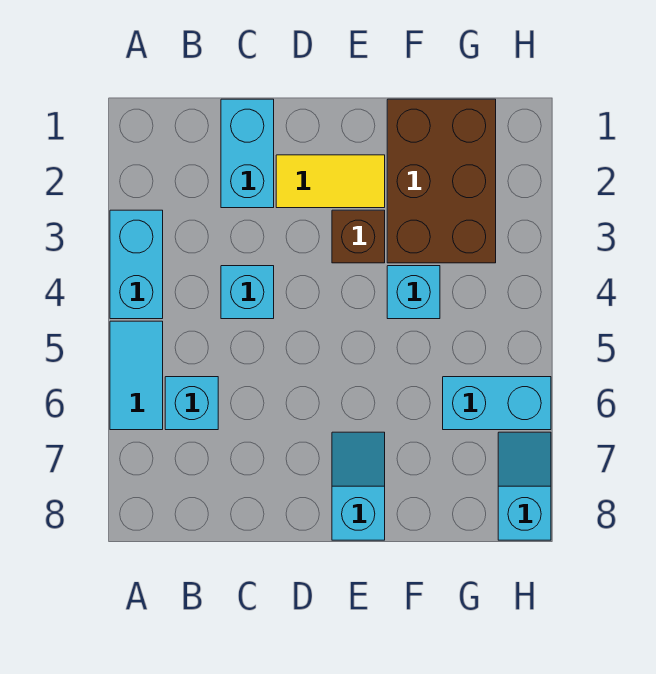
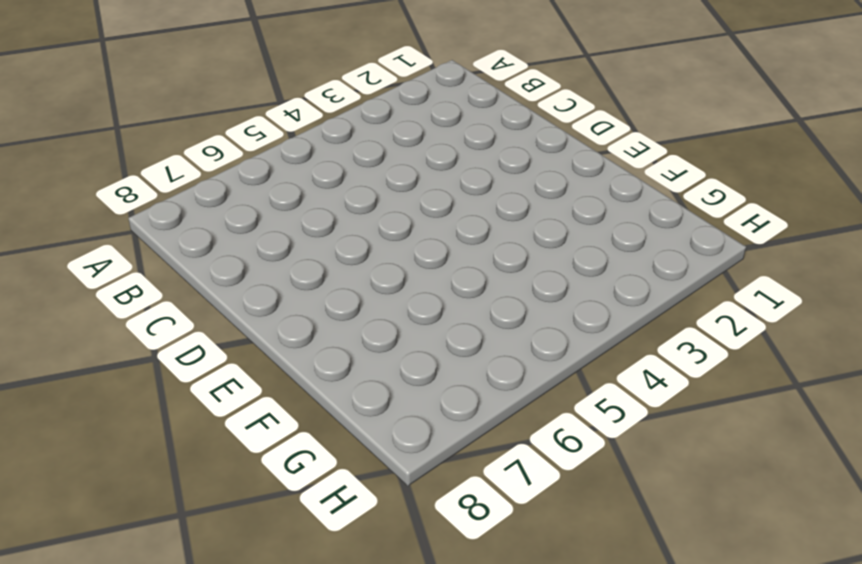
none -> cyan brick A3:A4 level 1
none -> cyan tile A5:A6 level 1
none -> cyan brick B6 level 1

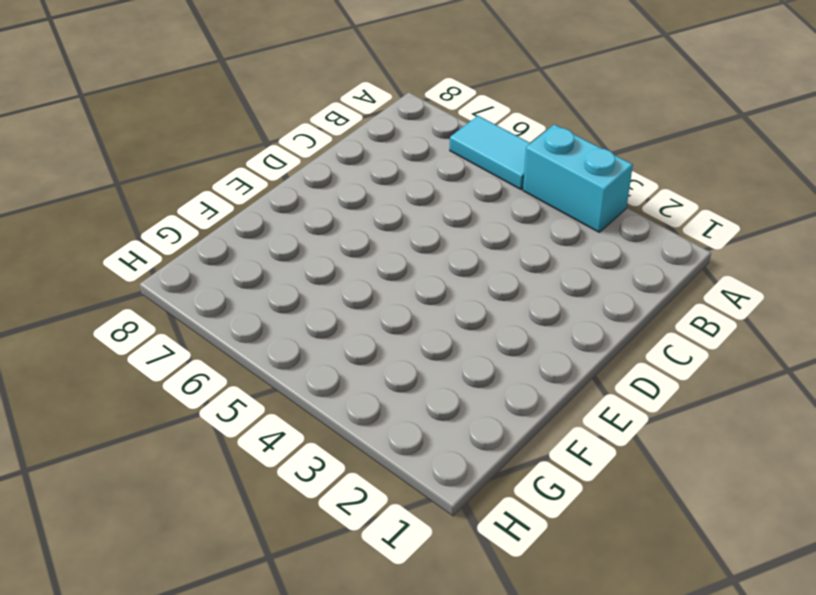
none -> cyan brick B6 level 1
none -> cyan brick C1:C2 level 1
none -> cyan brick C4 level 1

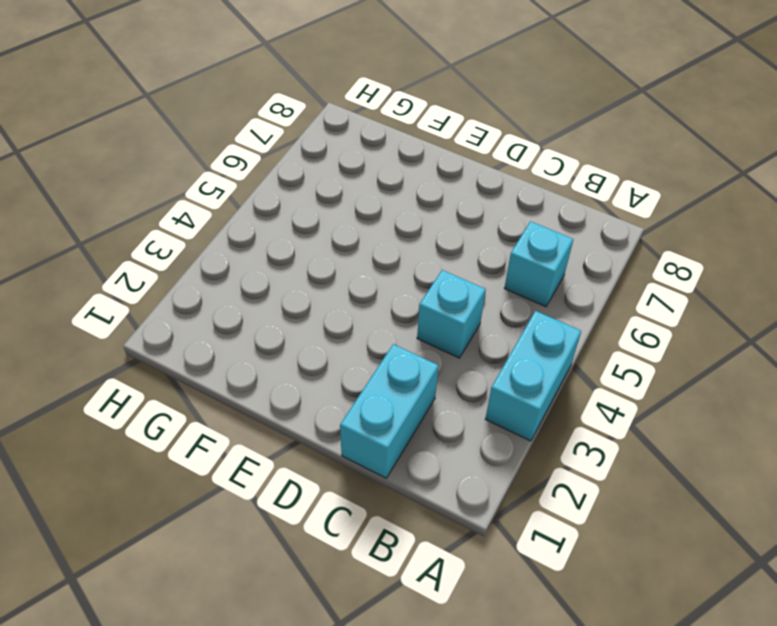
none -> cyan tile A5:A6 level 1
none -> yellow tile D2:E2 level 1
none -> brown brick E3 level 1

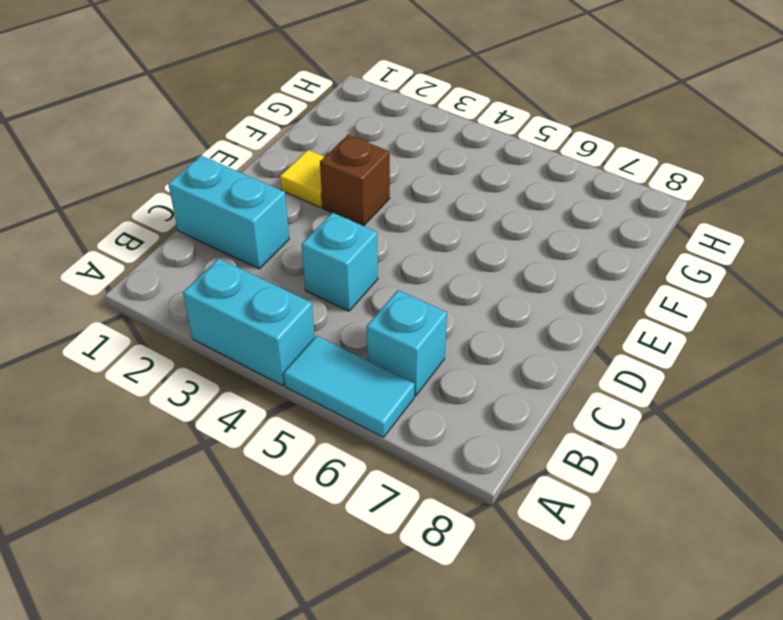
yellow tile E2 level 1 -> yellow tile D2:E2 level 1
none -> cyan slope E7:E8 level 1 top 8
none -> brown brick F1:G3 level 1
none -> cyan brick F4 level 1

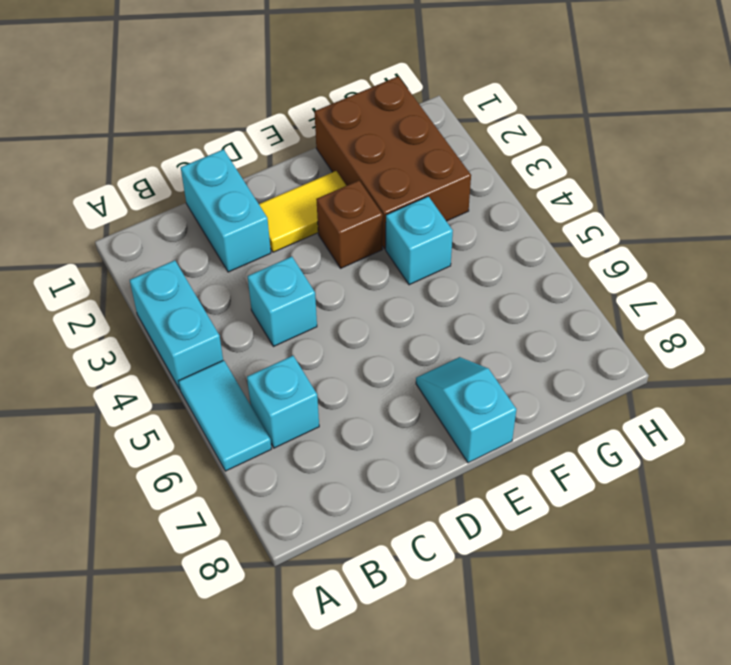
none -> cyan brick G6:H6 level 1
none -> cyan slope H7:H8 level 1 top 8

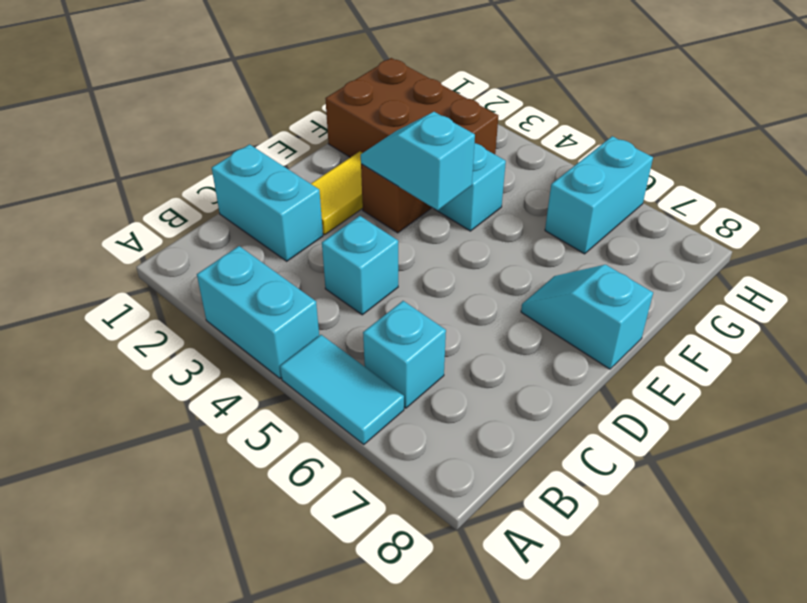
cyan slope E3:E4 level 2 top 4 -> cyan slope H7:H8 level 1 top 8

